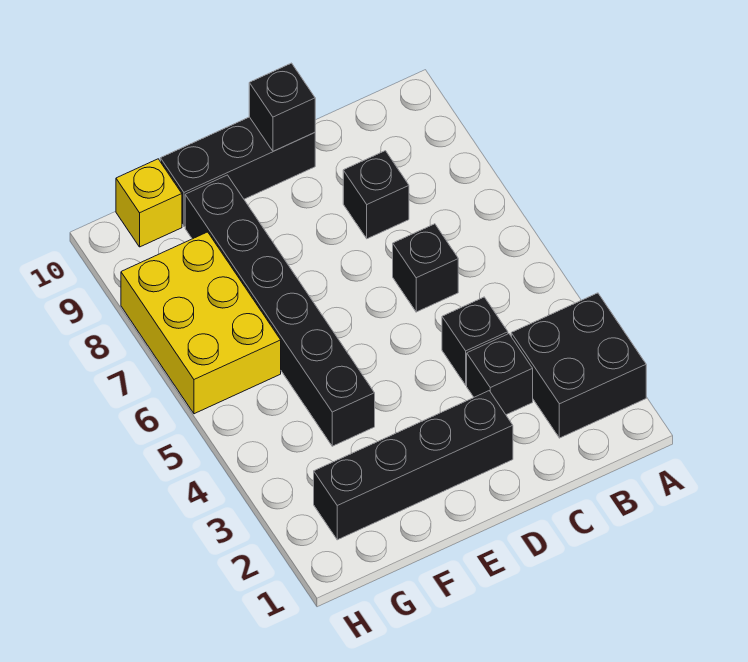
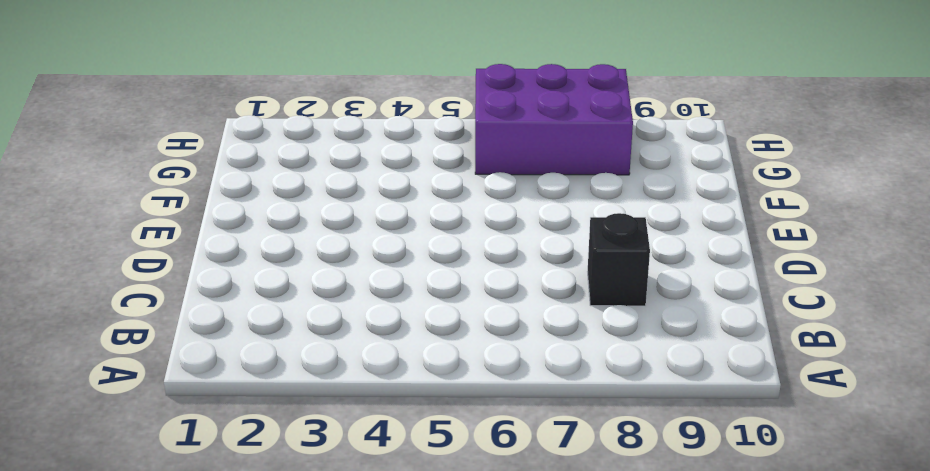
purple brick G6:H8 level 1 -> yellow brick G6:H8 level 1
none -> black brick A2:B3 level 1
none -> black brick C3 level 1

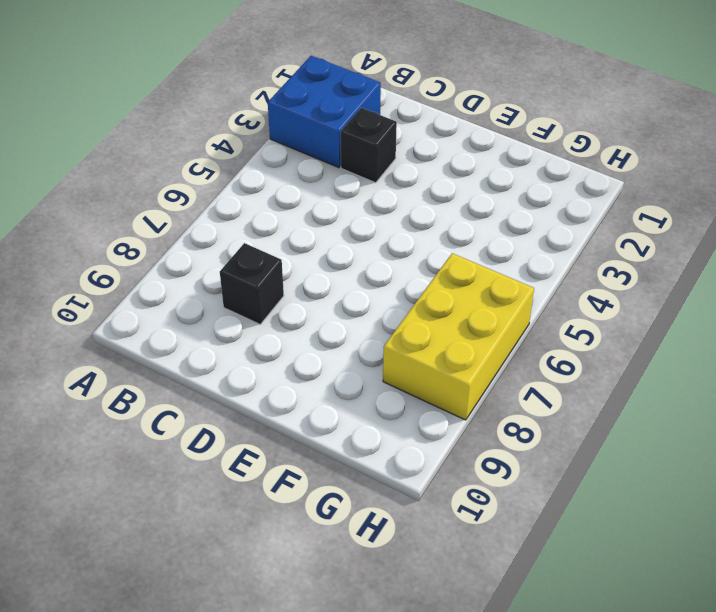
blue brick A2:B3 level 1 -> black brick A2:B3 level 1
none -> black brick C4 level 1
none -> black brick C6 level 1

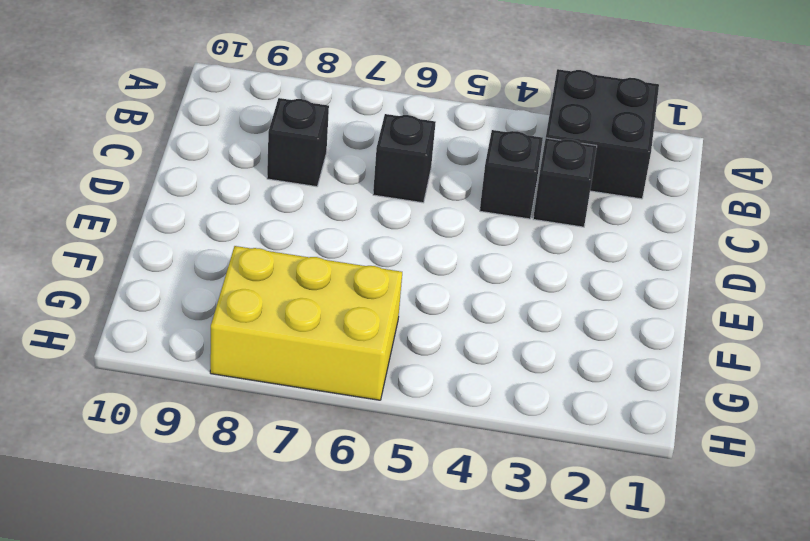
none -> black brick D2:G2 level 1
none -> black brick D10:F10 level 1

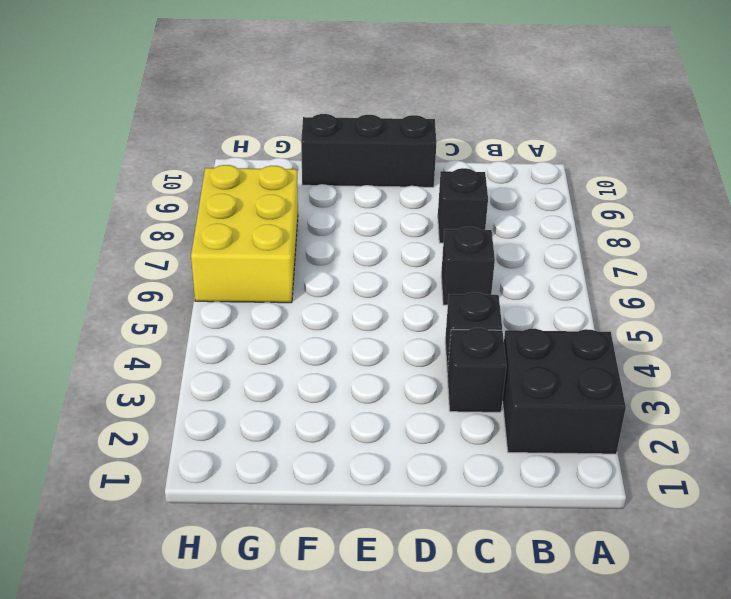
none -> black brick D2:G2 level 1
none -> black brick F4:F9 level 1

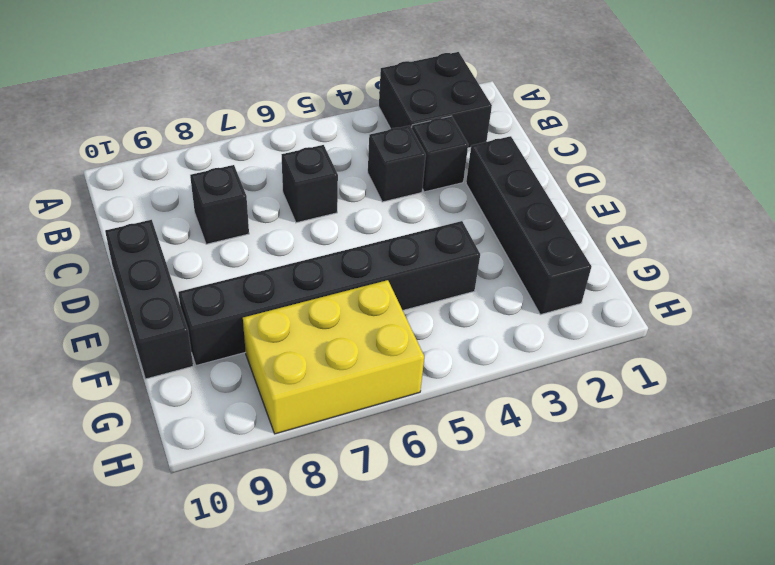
none -> yellow brick G10 level 1
none -> black brick D10 level 2

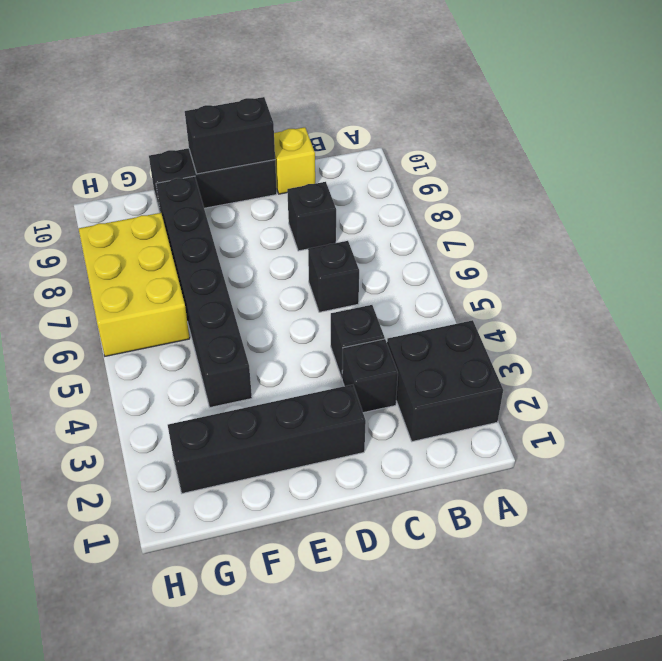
yellow brick C10 level 1 -> yellow brick G10 level 1
black brick D10:E10 level 2 -> black brick D10 level 2

